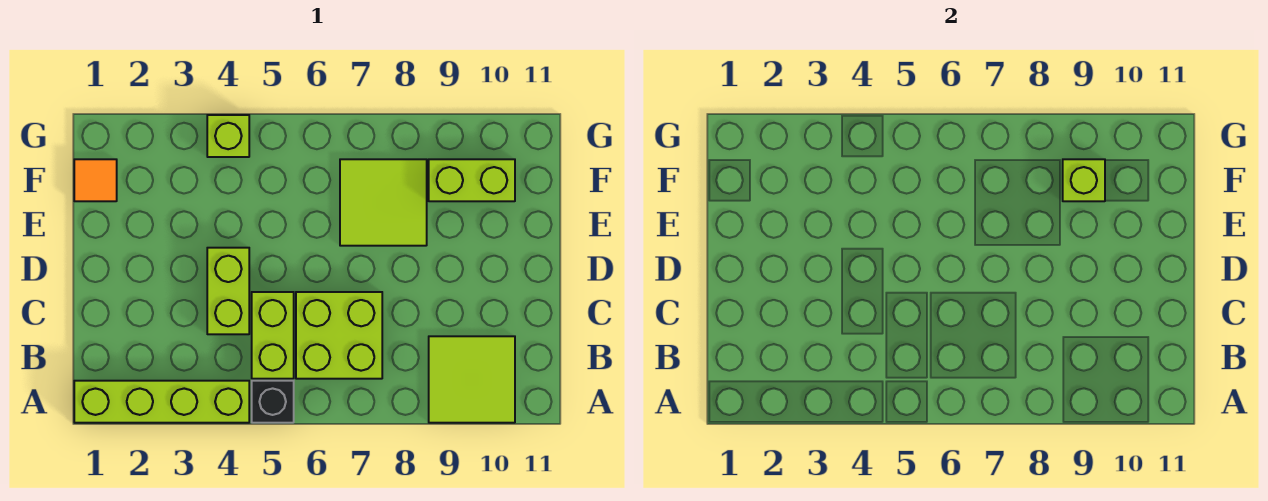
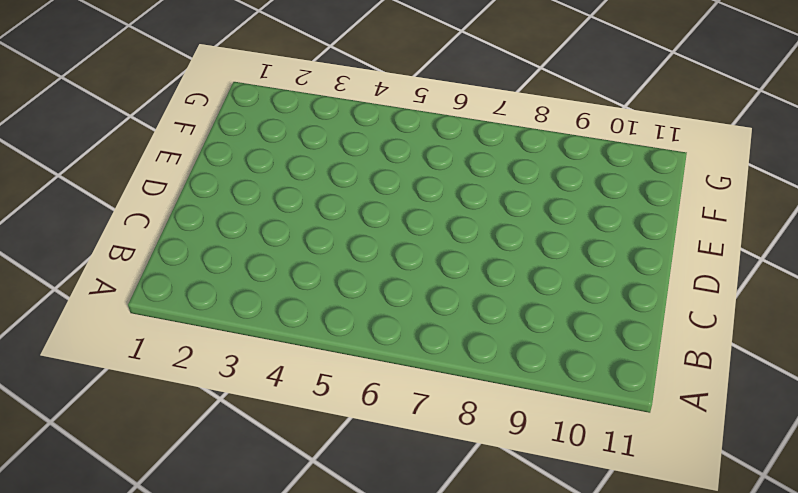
none -> lime brick A1:A4 level 1
none -> black brick A5 level 1

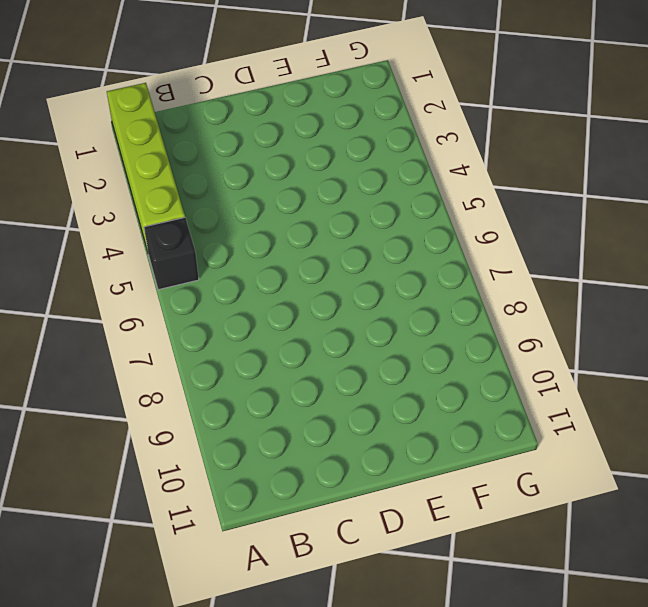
none -> lime tile A9:B10 level 1
none -> lime brick B5:C5 level 1

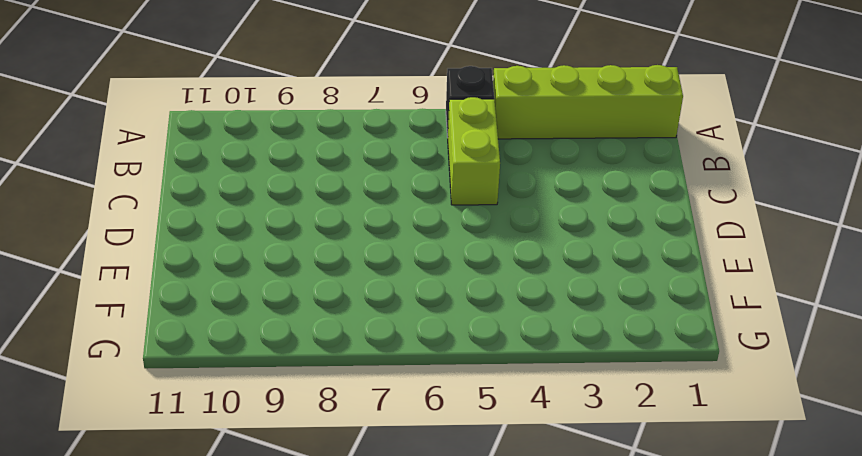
none -> lime tile A9:B10 level 1
none -> lime brick B6:C7 level 1

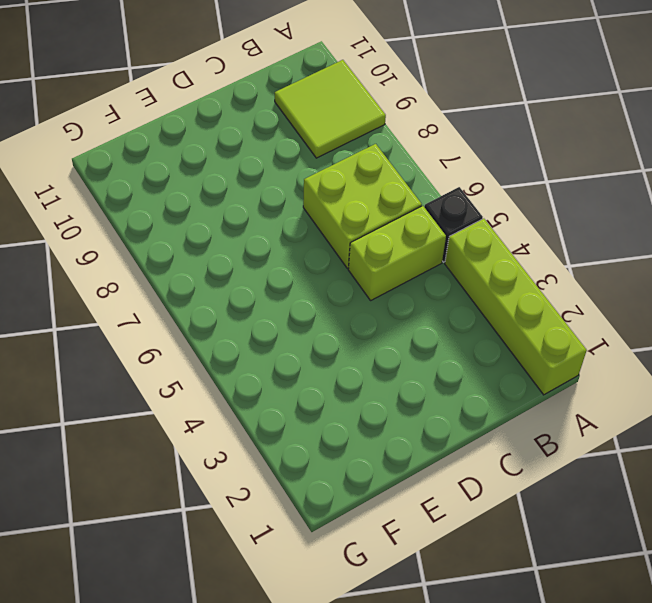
none -> lime brick C4:D4 level 1
none -> lime tile E7:F8 level 1

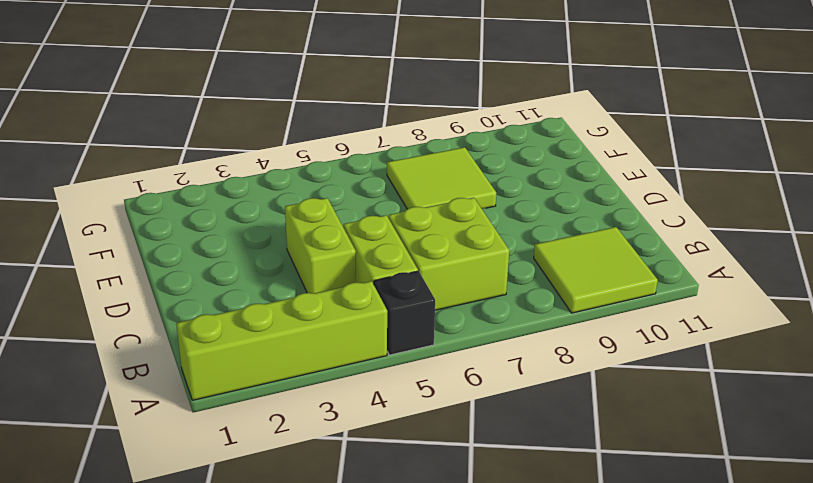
none -> orange tile F1 level 1
none -> lime brick F9:F10 level 1

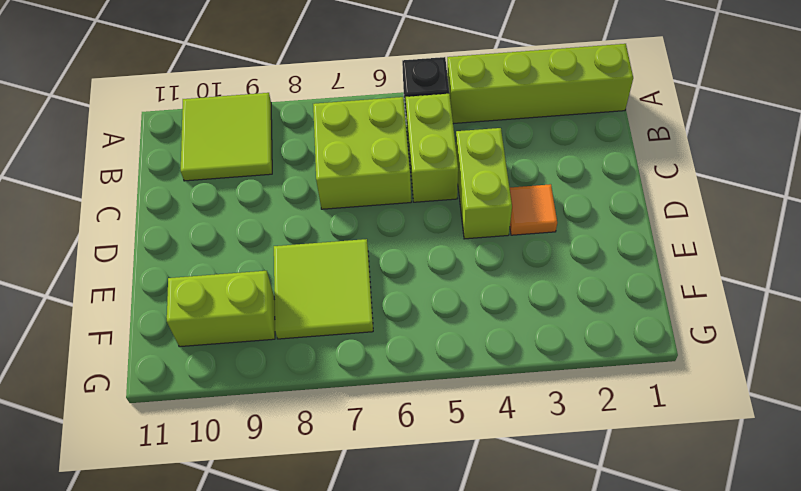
orange tile D3 level 1 -> orange tile F1 level 1
none -> lime brick G4 level 1
none -> lime brick F9 level 2

